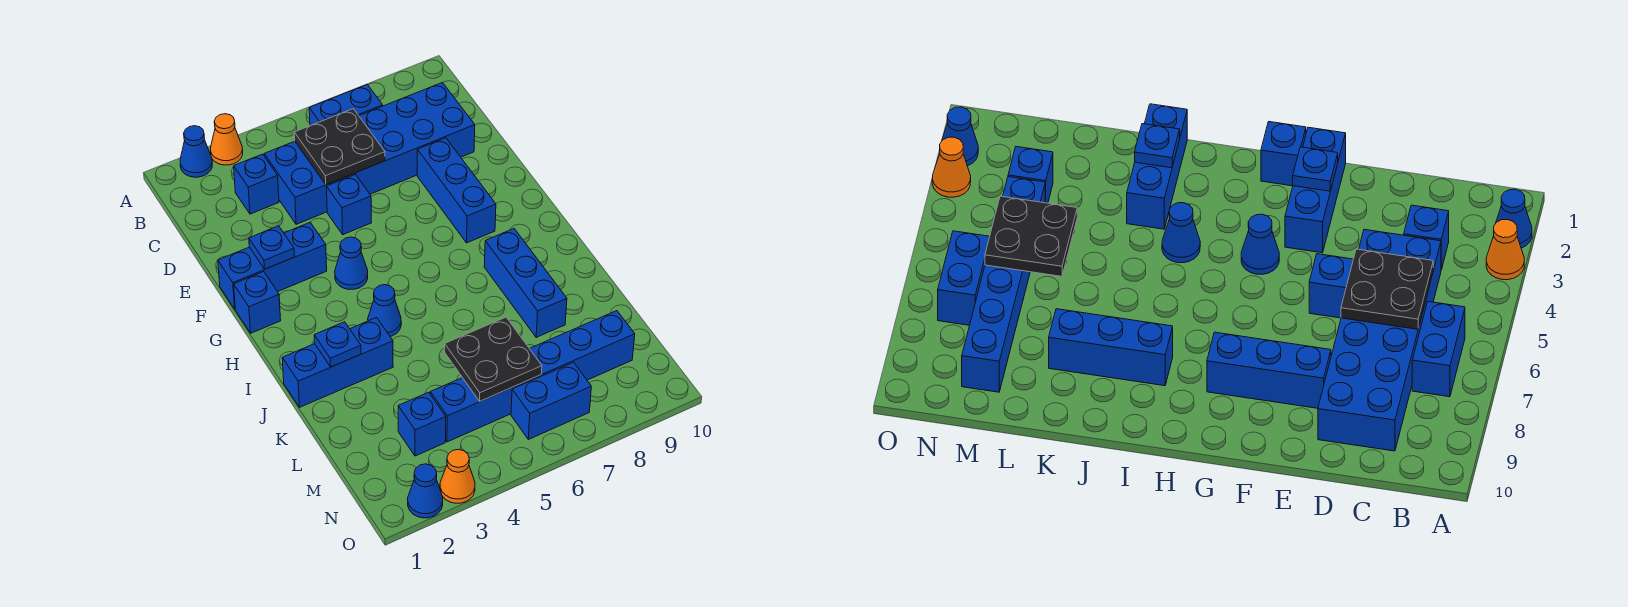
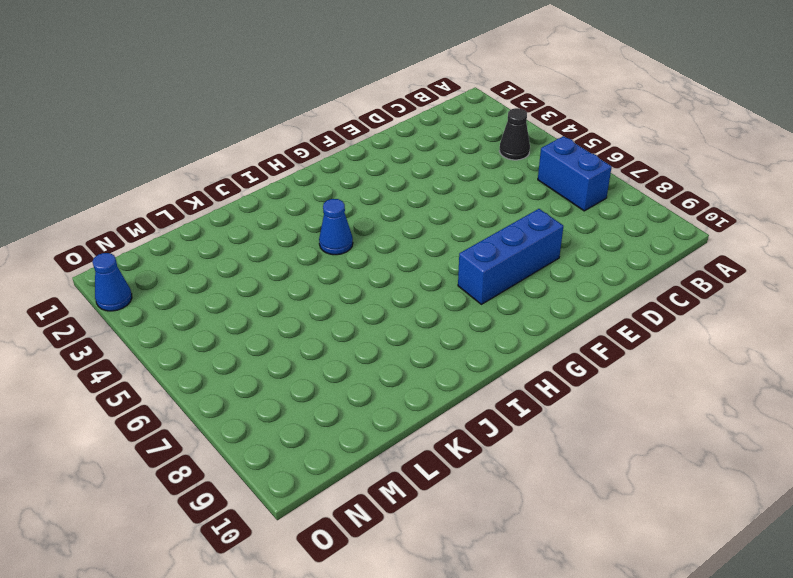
black cone B4 level 1 -> none
none -> blue cone A2 level 1
none -> orange cone A3 level 1
none -> blue brick C3 level 1

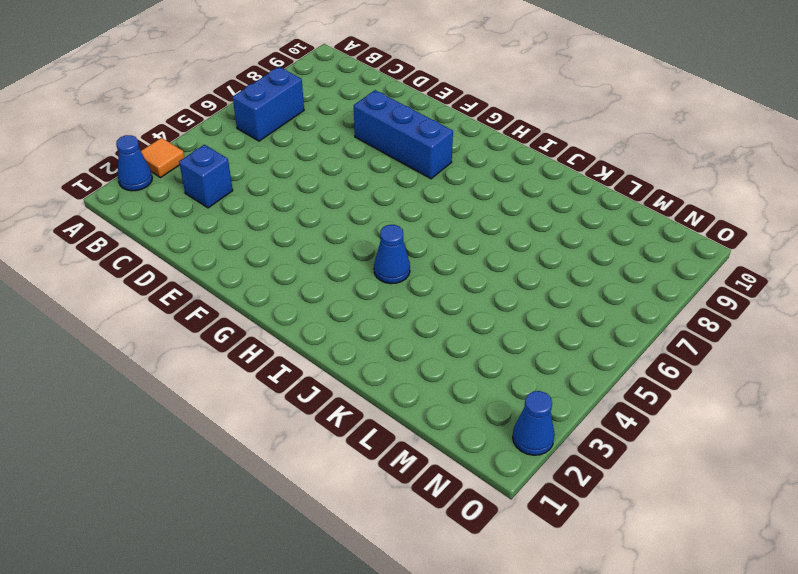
orange tile A3 level 1 -> orange cone A3 level 1
none -> blue brick C4:D9 level 1
none -> blue brick E5 level 1
none -> blue brick F1:F3 level 1

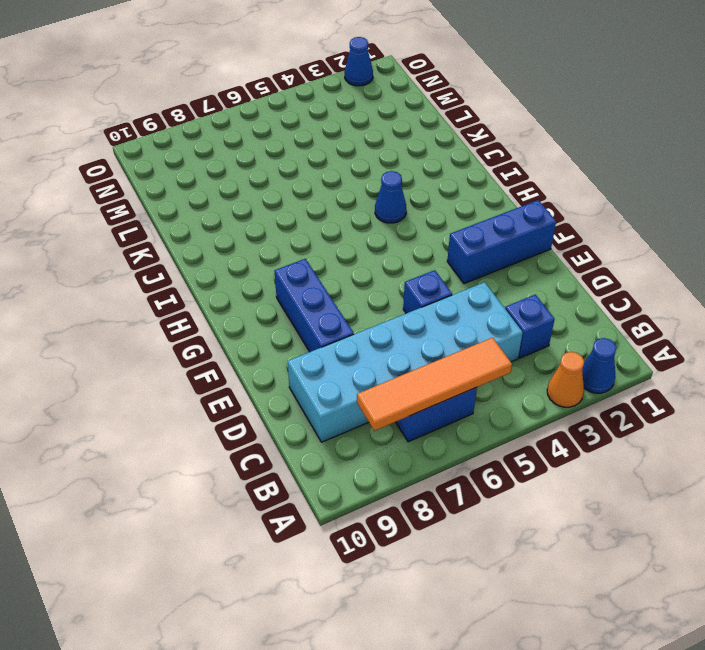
orange tile B5:B8 level 2 -> none
cyan brick C4:D9 level 1 -> blue brick C4:D9 level 1
none -> blue brick G1 level 1
none -> blue cone G4 level 1
none -> blue brick I8:K8 level 1

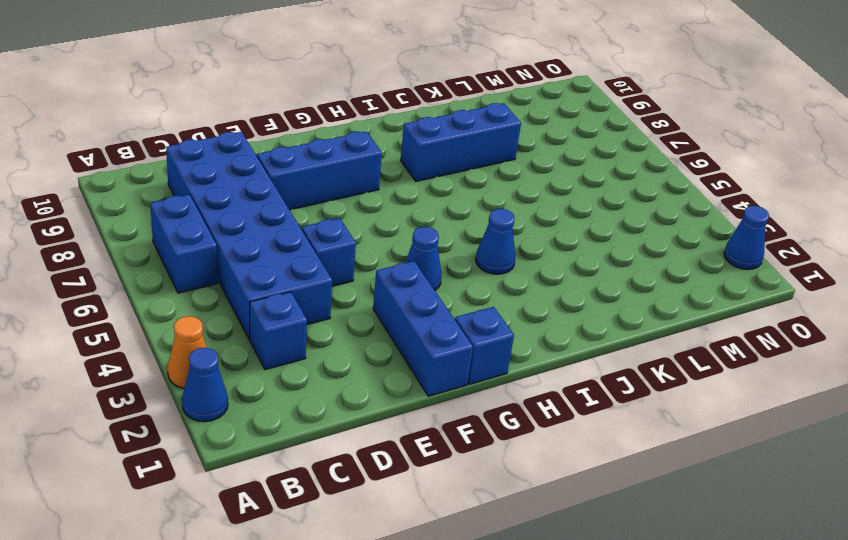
none -> blue brick J1:J3 level 1
none -> blue brick M3 level 1
none -> blue brick M4:M9 level 1

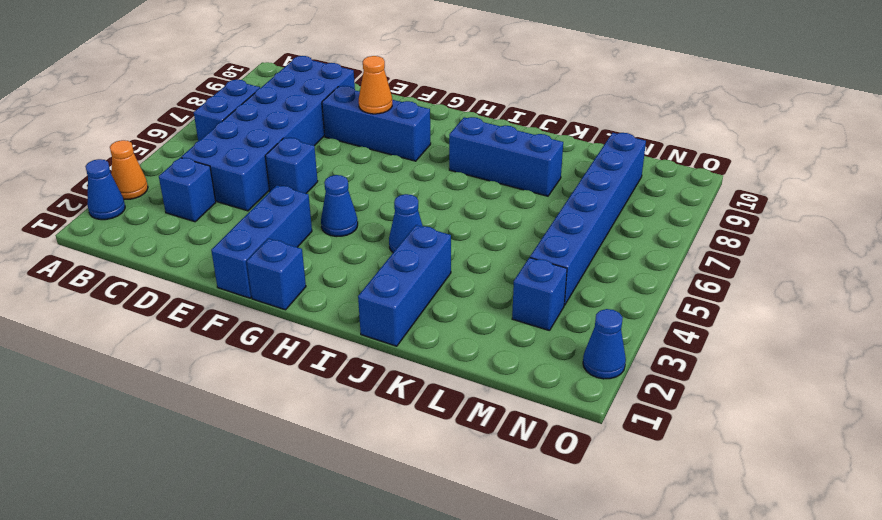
orange cone F8 level 2 -> orange cone O3 level 1
none -> blue brick N6:N7 level 1
none -> black plate C5:D6 level 2
none -> blue plate F2 level 2

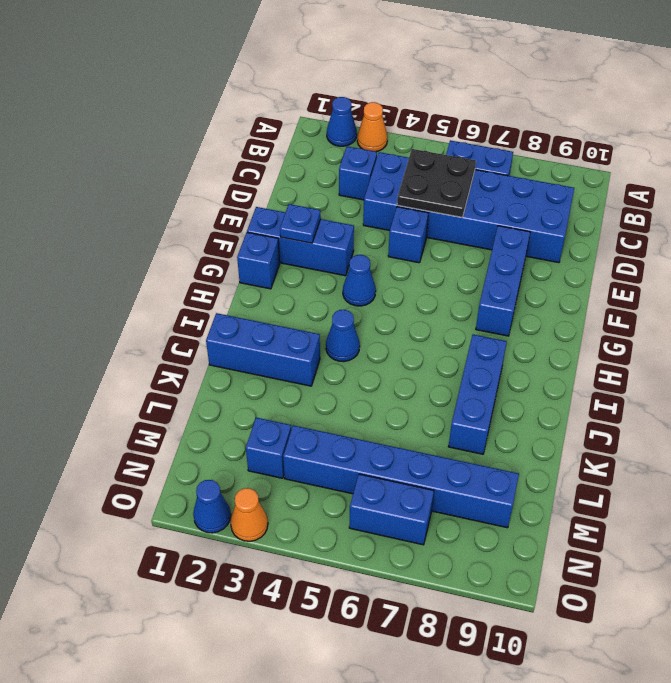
none -> blue plate J2 level 2
none -> black plate L5:M6 level 2

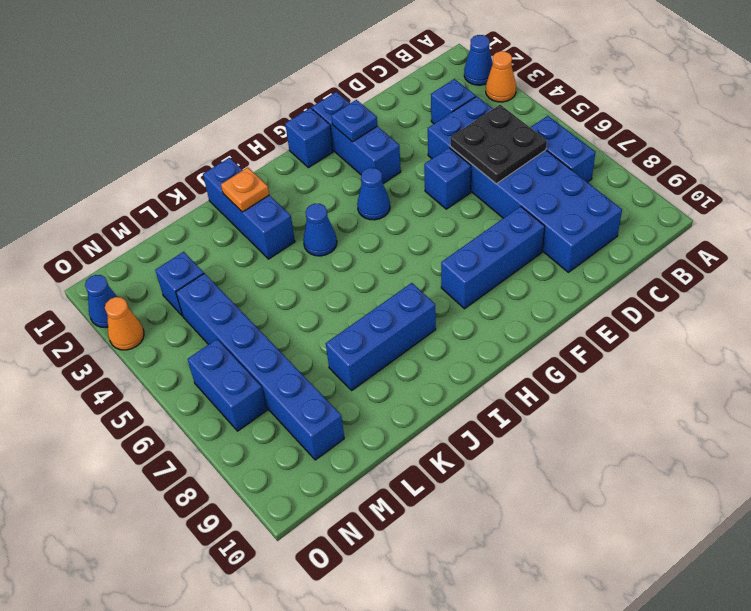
orange plate J2 level 2 -> blue plate J2 level 2
none -> black plate L5:M6 level 2

